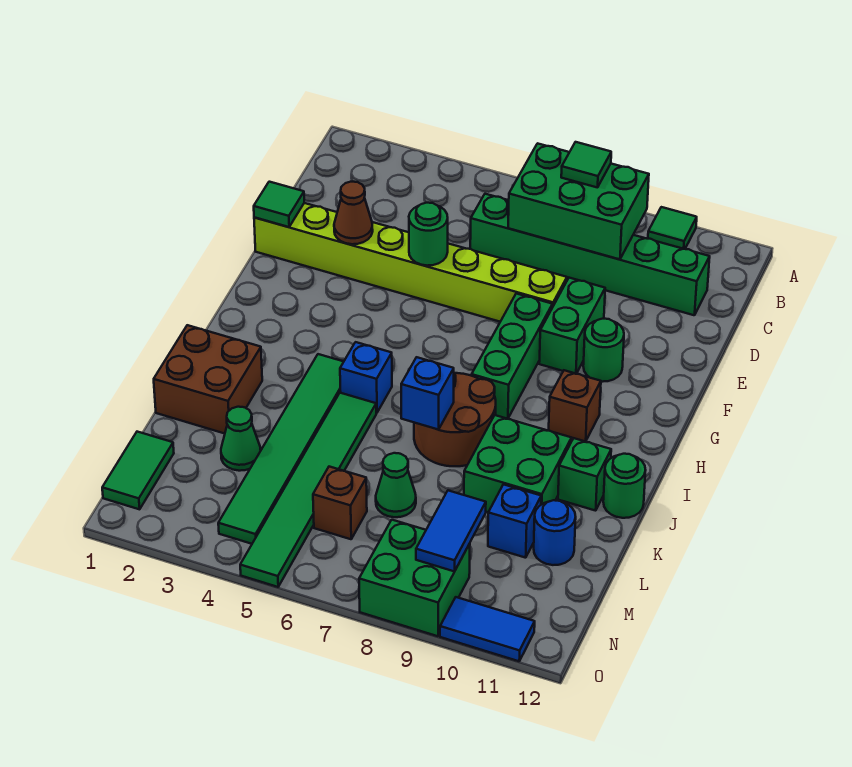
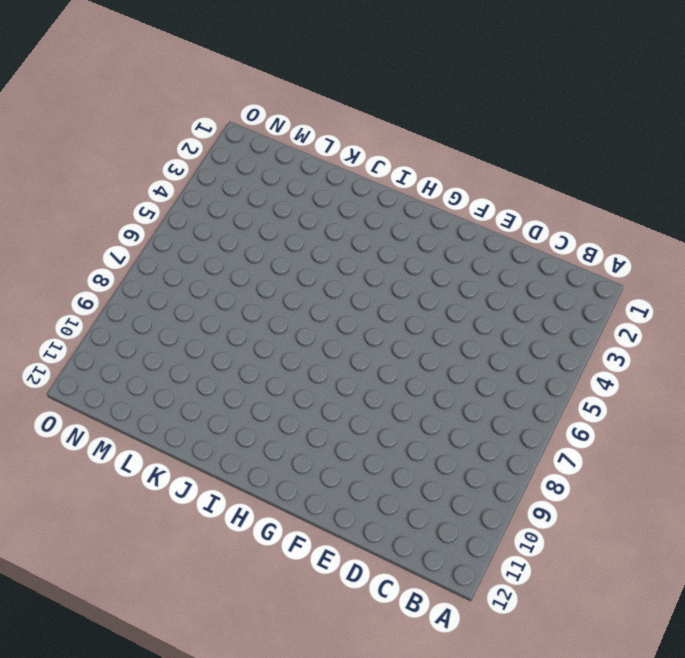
none -> green tile A10 level 1
none -> green brick C6:C11 level 1
none -> lime brick E1:E8 level 1
none -> green brick E9:F9 level 1

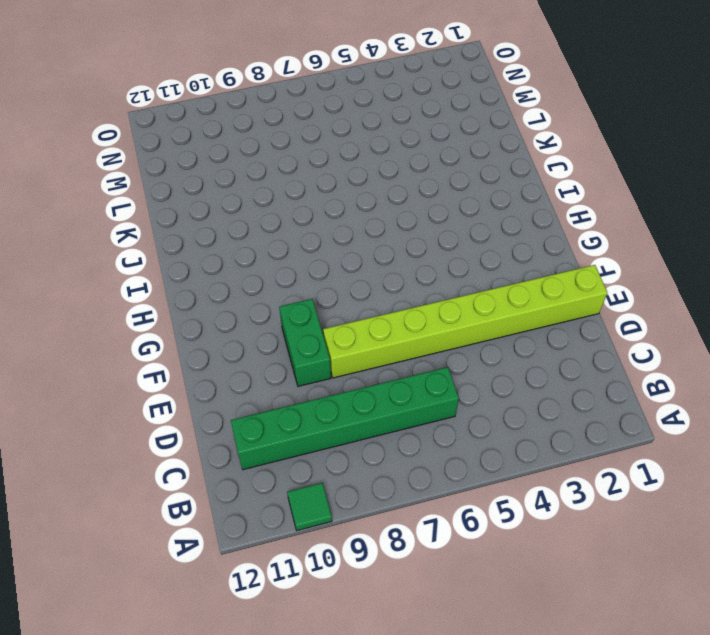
none -> green brick F8:H8 level 1
none -> green round brick F10 level 1
none -> brown brick H10 level 1
none -> green tile I4:N4 level 1

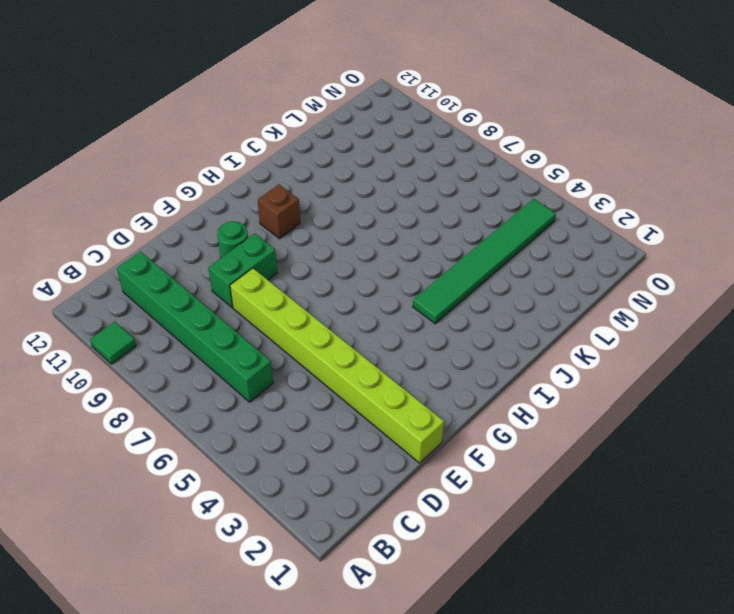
none -> green brick F8:H8 level 1
none -> blue brick I5 level 1
none -> brown round brick I7:J8 level 1
none -> brown brick J1:K2 level 1

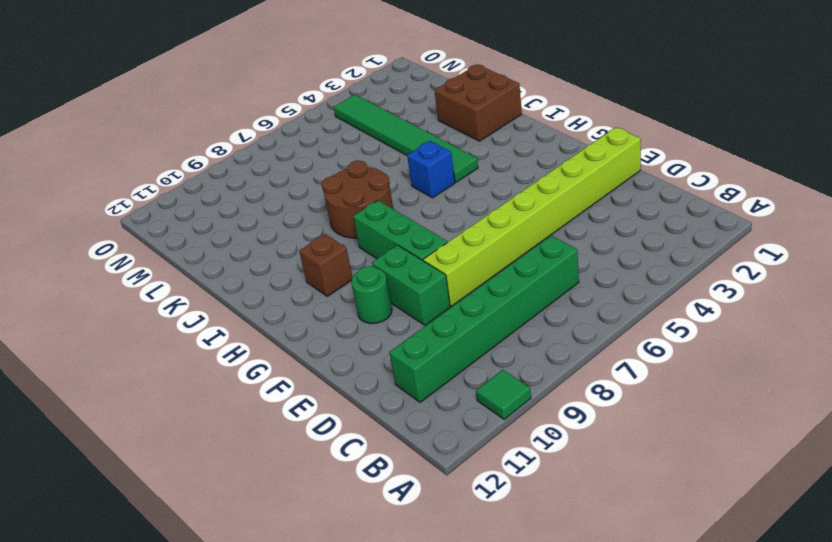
none -> green tile J5:O5 level 1
none -> green brick J9:K10 level 1
none -> green brick J11 level 1
none -> green round brick J12 level 1

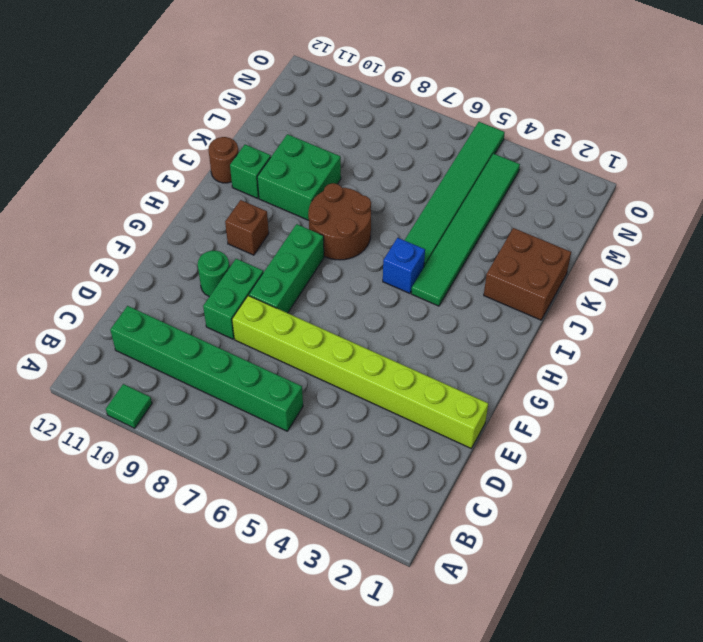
brown round brick J12 level 1 -> green round brick J12 level 1
none -> green cone L3 level 1
none -> green cone L7 level 1
none -> blue brick L10 level 1
none -> blue round brick L11 level 1

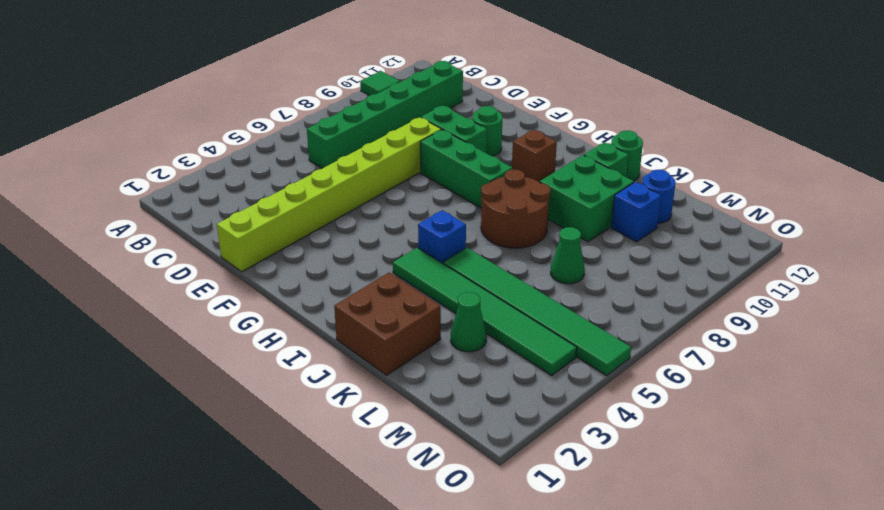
none -> green tile M1:N1 level 1
none -> brown brick M6 level 1
none -> green brick N8:O9 level 1
none -> blue tile O10:O11 level 1

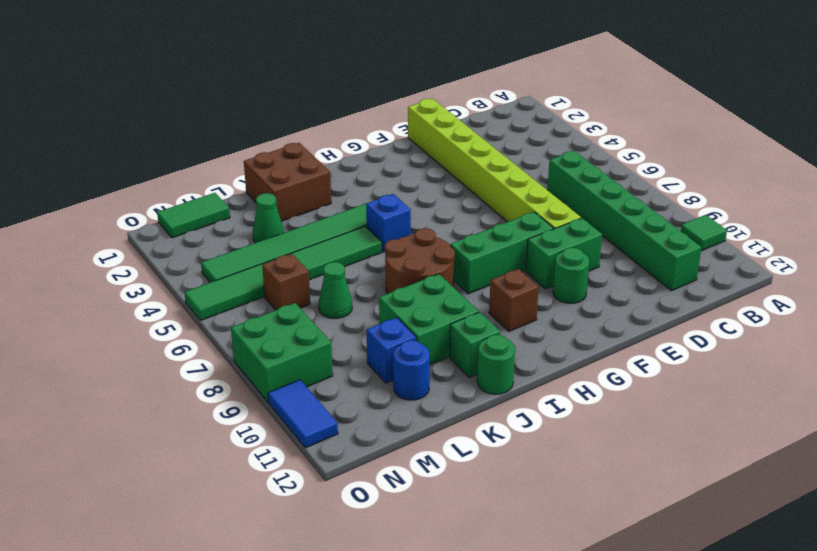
none -> green brick B7:C9 level 2
none -> green tile E1 level 2
none -> brown cone E3 level 2
none -> green round brick E5 level 2

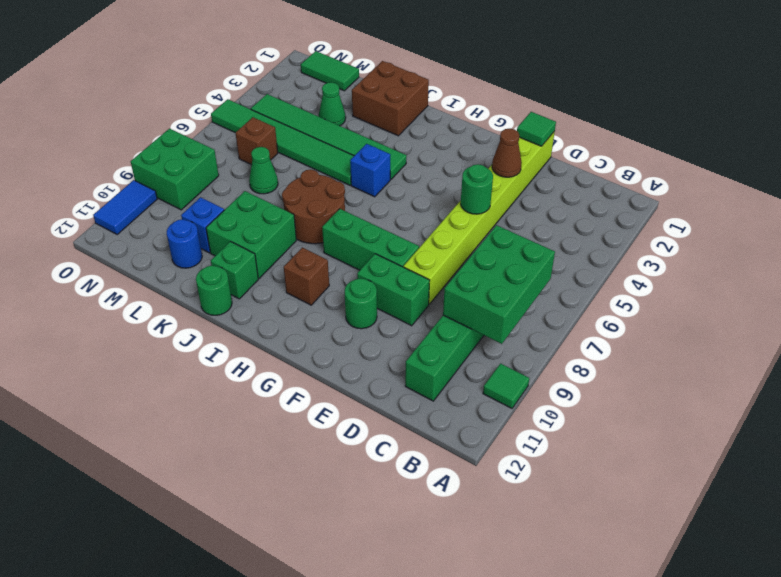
none -> blue brick J7 level 2
none -> blue tile M9:N9 level 2
none -> green tile B8 level 3

